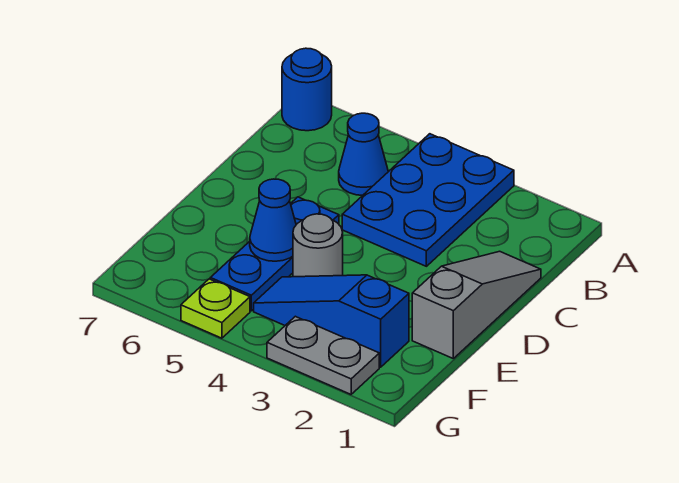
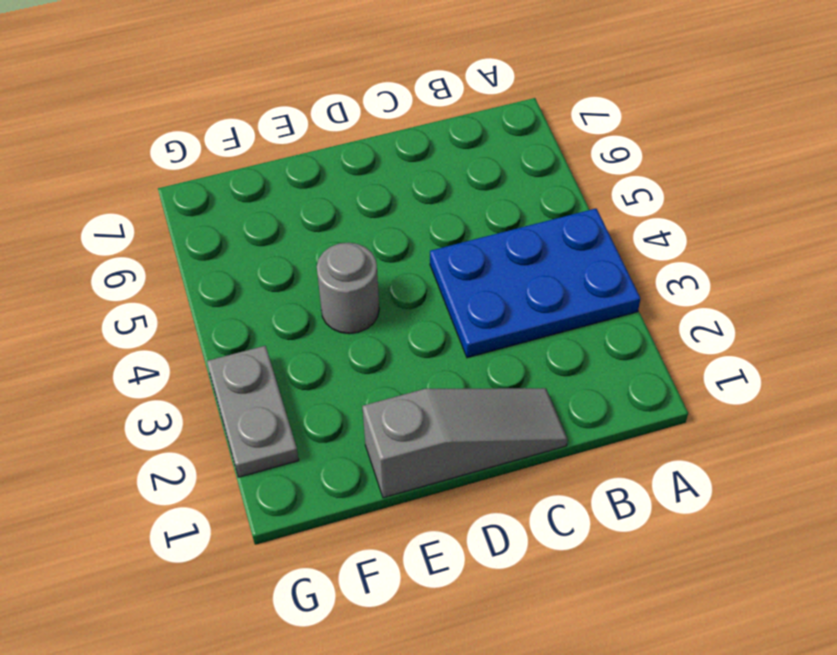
none -> blue round brick A7 level 1
none -> blue cone B5 level 1

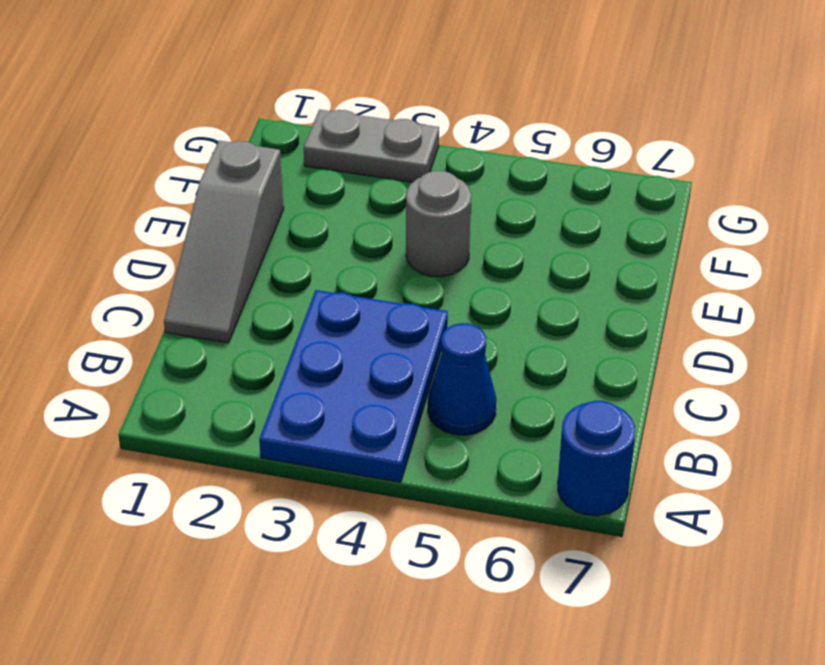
none -> blue plate D5:F5 level 1
none -> blue slope F2:F4 level 1 top 2

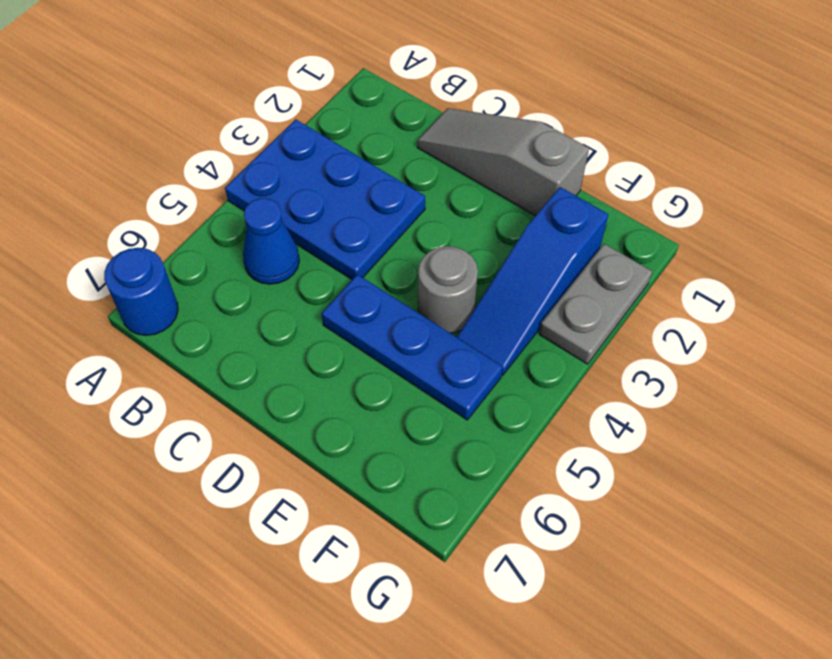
none -> lime plate G5 level 1
none -> blue cone E5 level 2

